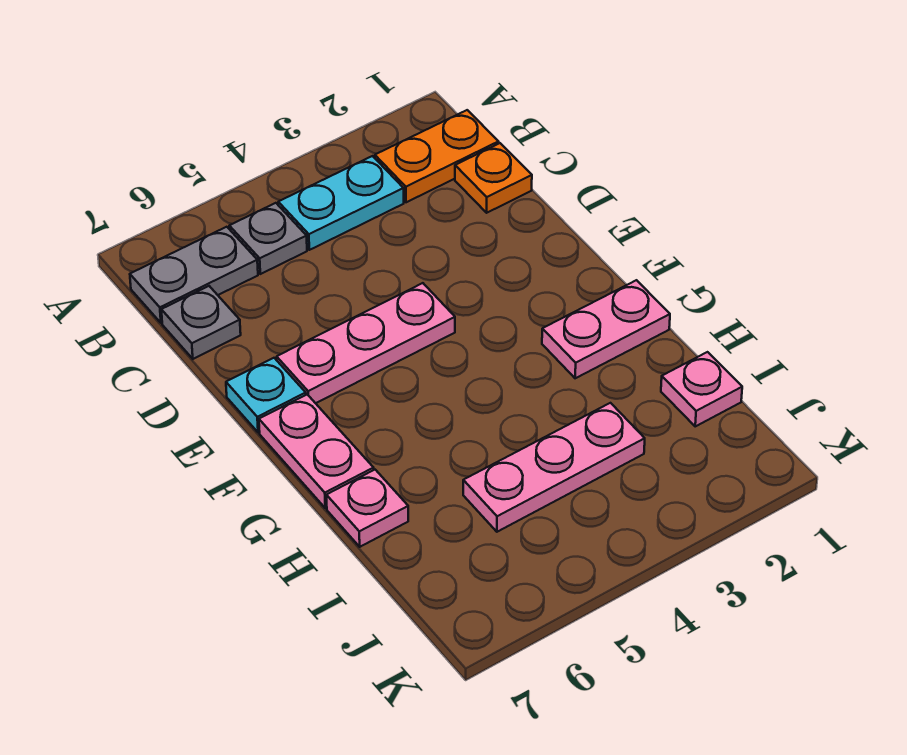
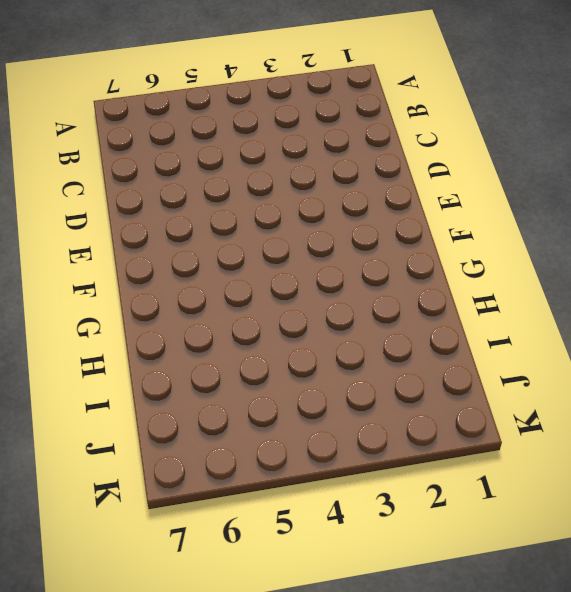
none -> orange plate B1:B2 level 1
none -> cyan plate B3:B4 level 1
none -> grey plate B5 level 1

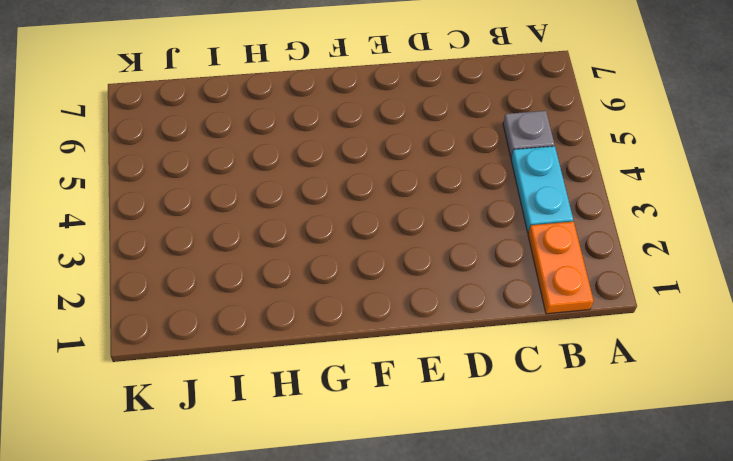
none -> grey plate B6:B7 level 1
none -> orange plate C1 level 1
none -> grey plate C7 level 1

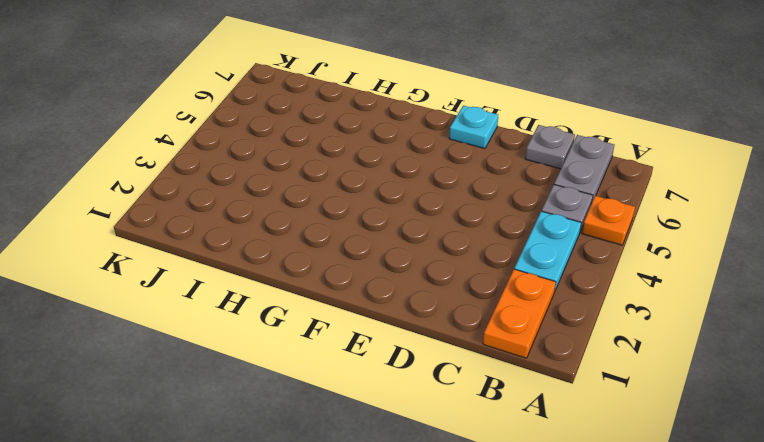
orange plate A5 level 1 -> orange plate C1 level 1
none -> pink plate E4:E6 level 1
none -> pink plate F7:G7 level 1
none -> pink plate G1:G2 level 1

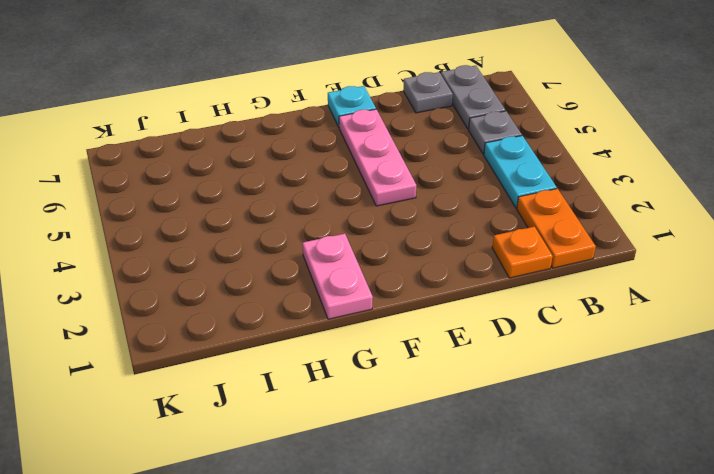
none -> pink plate F7:G7 level 1
none -> pink plate H7 level 1
none -> pink plate I1 level 1

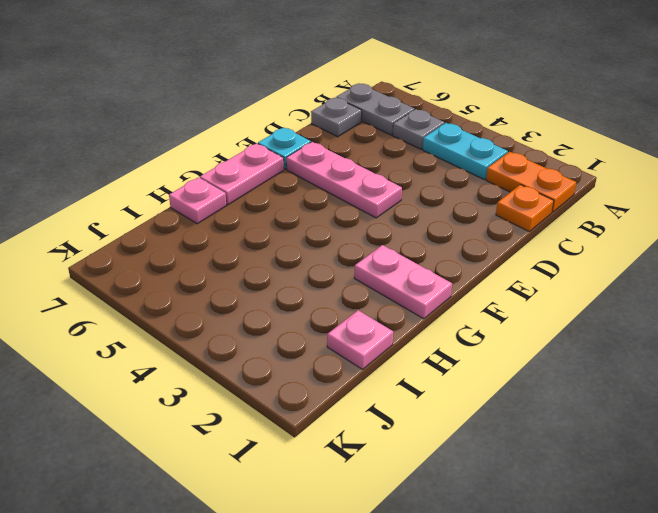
none -> pink plate I3:I5 level 1

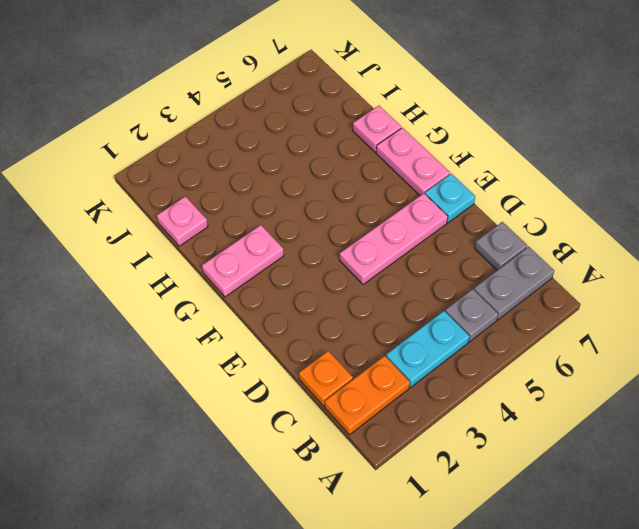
none -> pink plate I3:I5 level 1

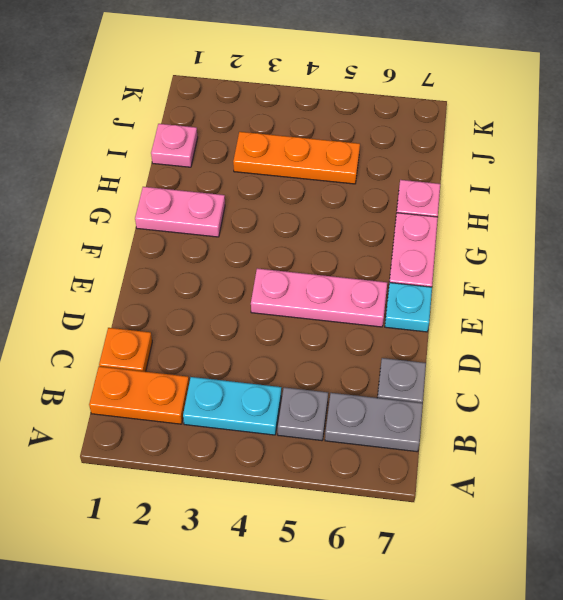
orange plate I3:I5 level 1 -> pink plate I3:I5 level 1

